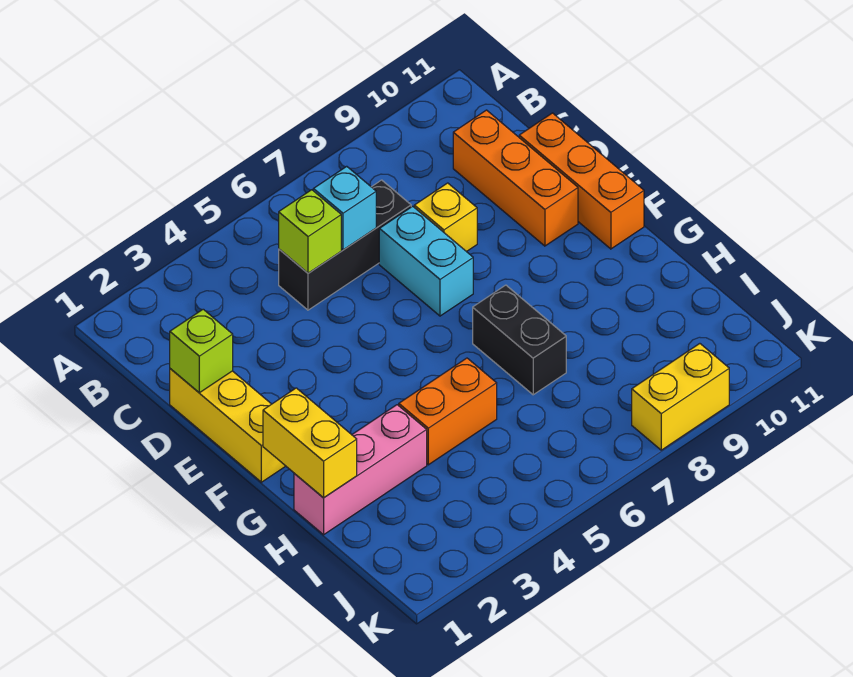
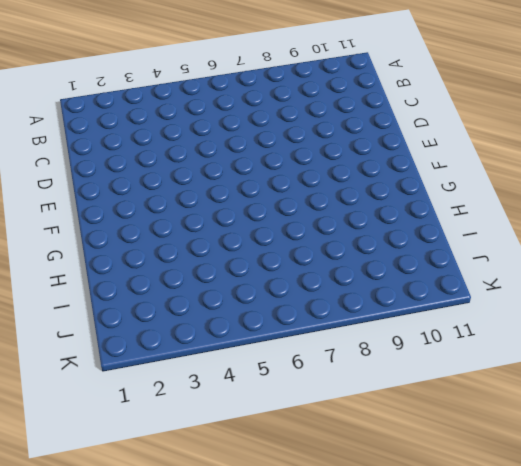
none -> black brick C5:C7 level 1
none -> orange brick C10:E10 level 1
none -> yellow brick D1:F1 level 1

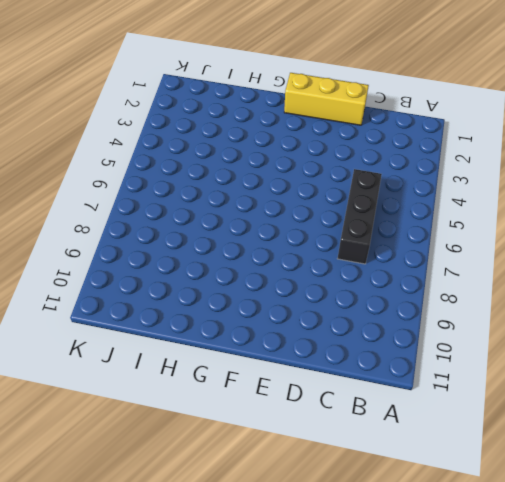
none -> orange brick C10:E10 level 1
none -> cyan brick D7:E7 level 1
none -> yellow brick D8 level 1

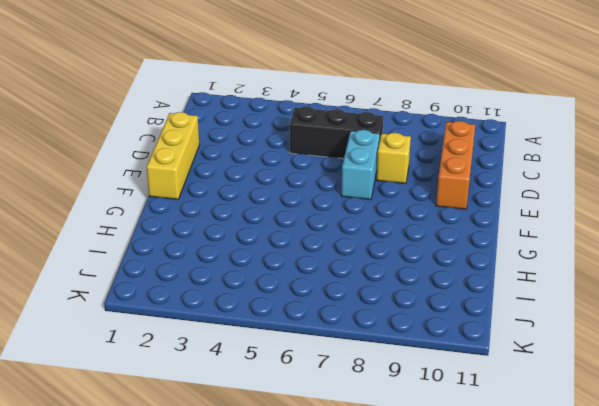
none -> orange brick D11:F11 level 1
none -> black brick G7:H7 level 1
none -> pink brick H1:H3 level 1

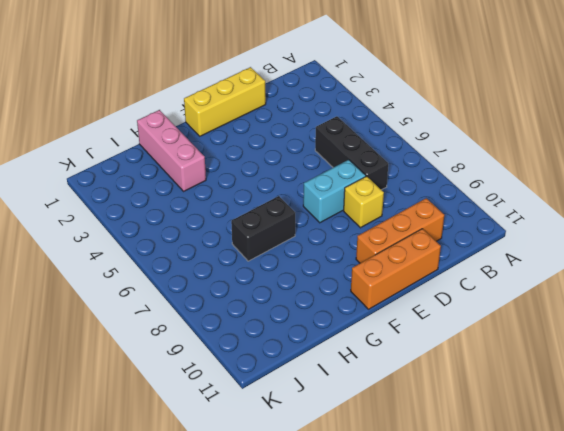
none -> orange brick H4:H5 level 1
none -> yellow brick K8:K9 level 1
none -> lime brick C5 level 2

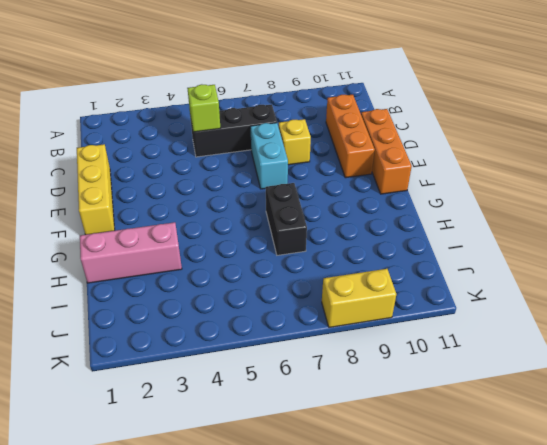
none -> orange brick H4:H5 level 1
none -> cyan brick C6 level 2
none -> lime brick D1 level 2

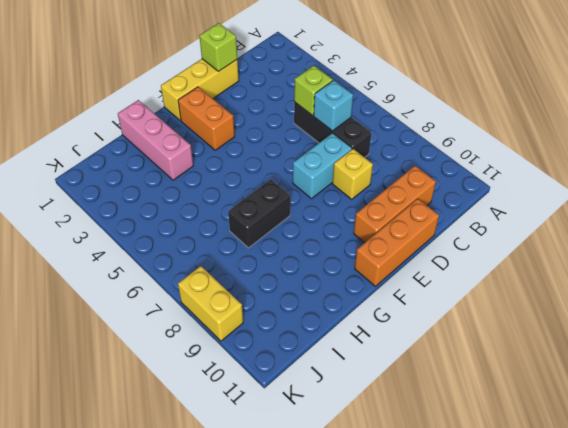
orange brick F2:F3 level 1 -> orange brick H4:H5 level 1
none -> yellow brick G1:H1 level 2

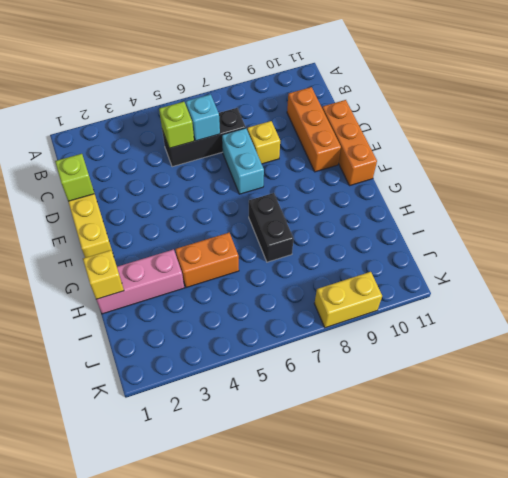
yellow brick H1 level 2 -> yellow brick G1:H1 level 2

